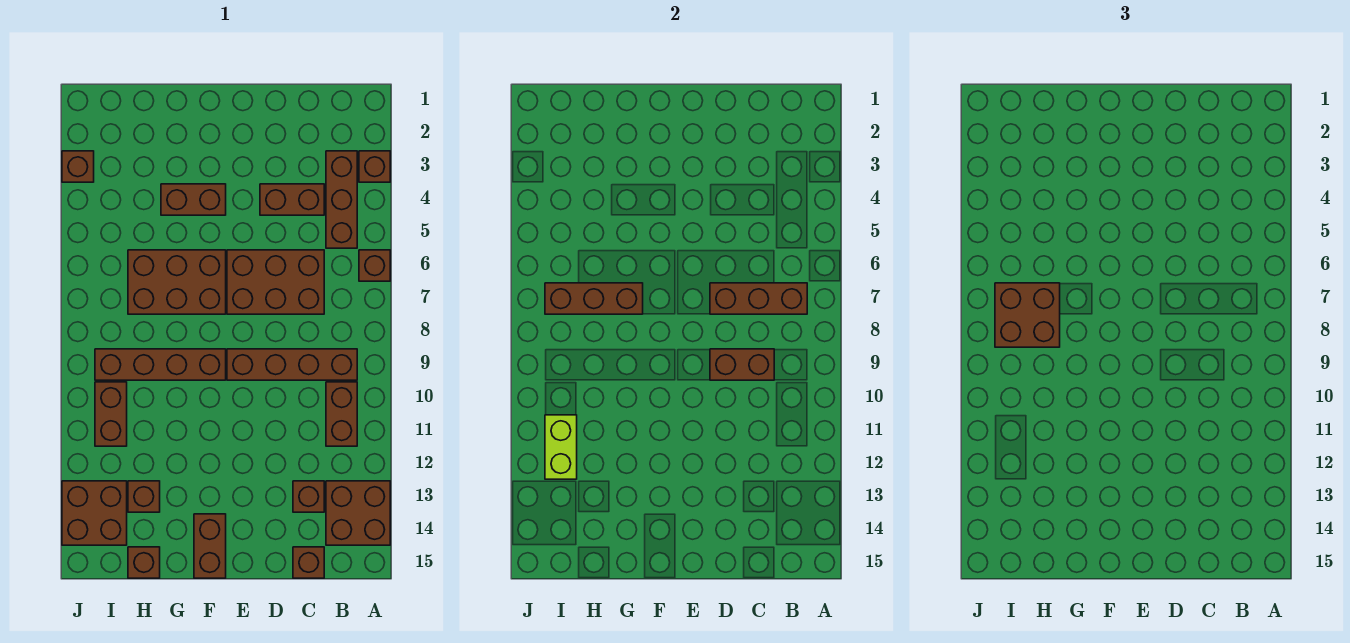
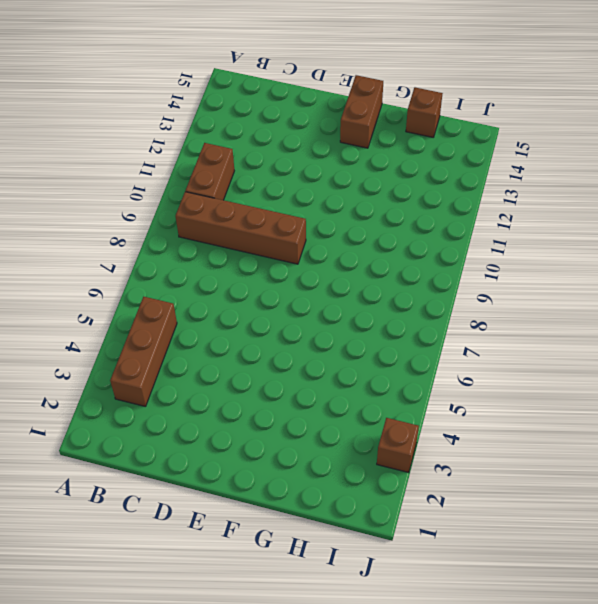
none -> brown brick A3 level 1
none -> brown brick A6 level 1
none -> brown brick A13:B14 level 1

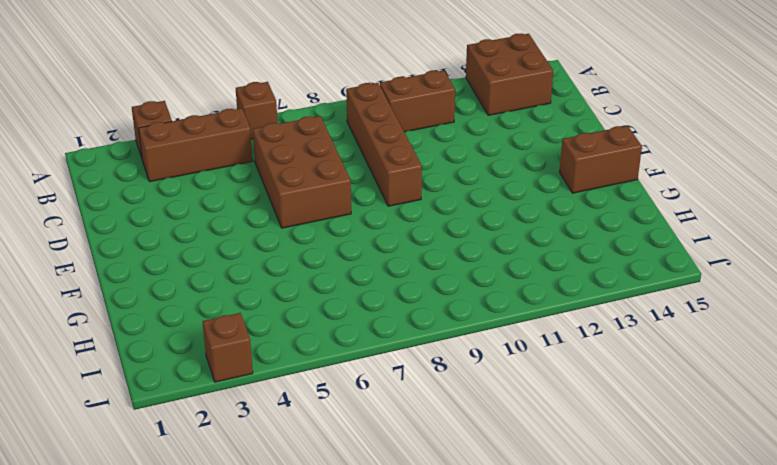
none -> brown brick C4:D4 level 1
none -> brown brick C13 level 1
none -> brown brick C15 level 1

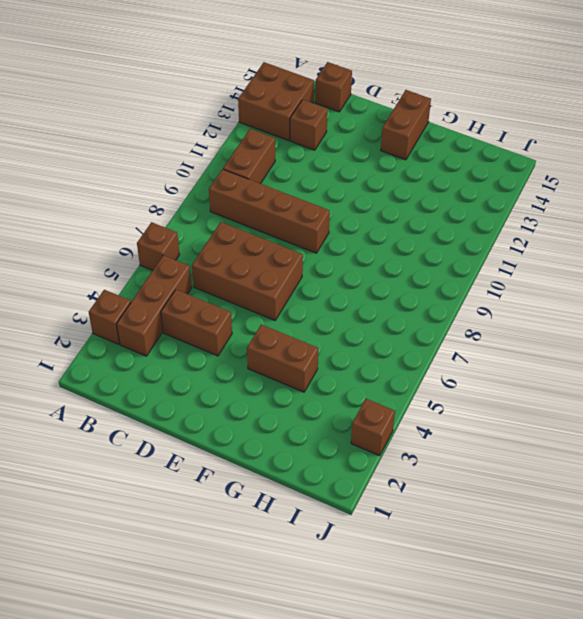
none -> brown brick F6:H7 level 1
none -> brown brick F9:I9 level 1
none -> brown brick H13 level 1

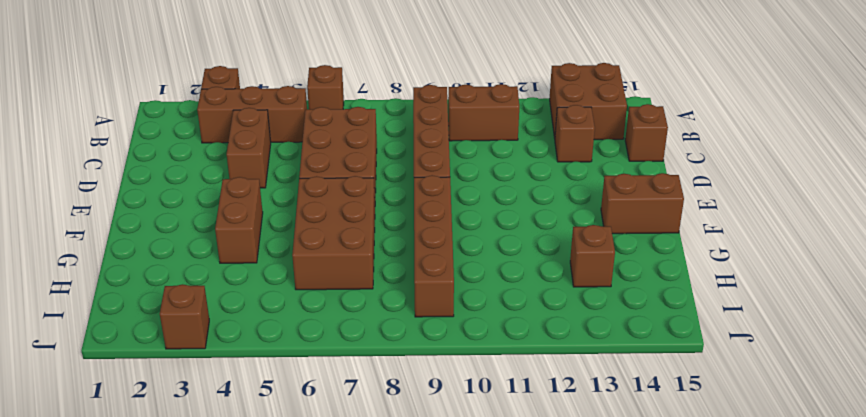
none -> brown brick H15 level 1
none -> brown brick I10:I11 level 1
none -> brown brick I13:J14 level 1

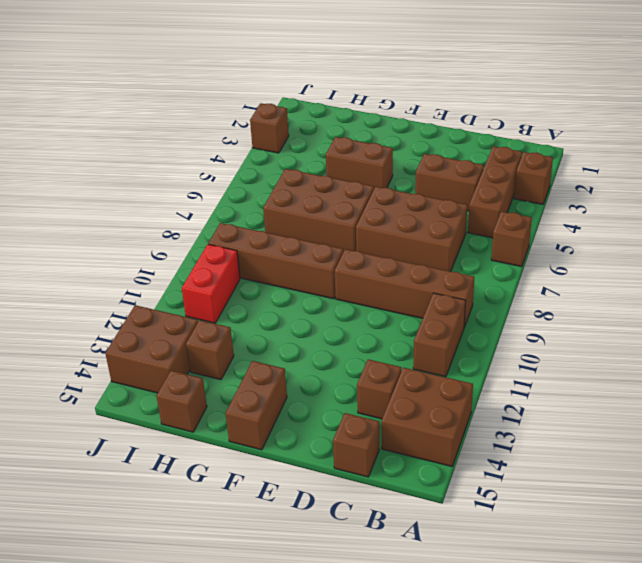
red brick I10:I11 level 1 -> brown brick I10:I11 level 1
none -> brown brick B7:D7 level 2
none -> brown brick C9:D9 level 2
none -> brown brick G7:I7 level 2

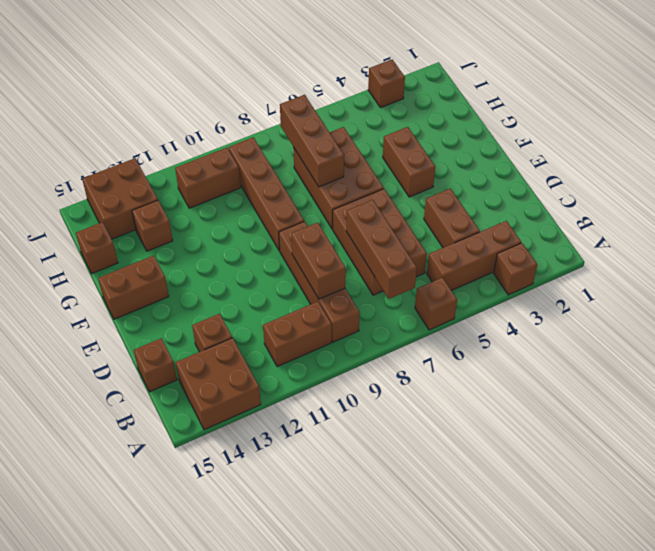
none -> lime brick I11:I12 level 2
none -> brown brick H7:I8 level 3

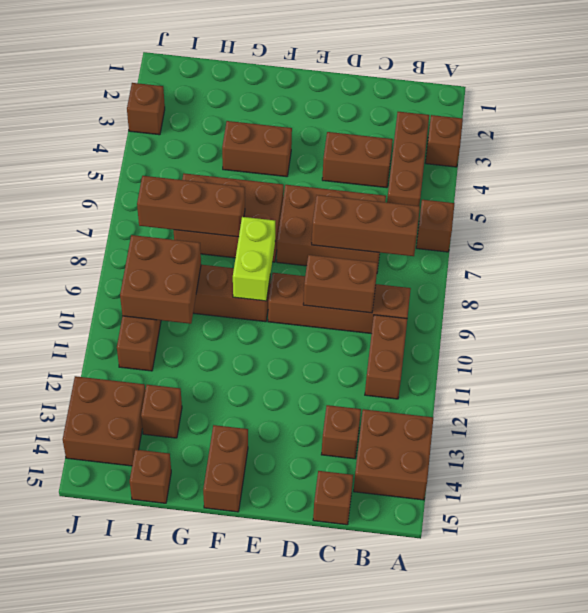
lime brick F8:F9 level 2 -> lime brick I11:I12 level 2
brown brick H9:I10 level 2 -> brown brick H7:I8 level 3

